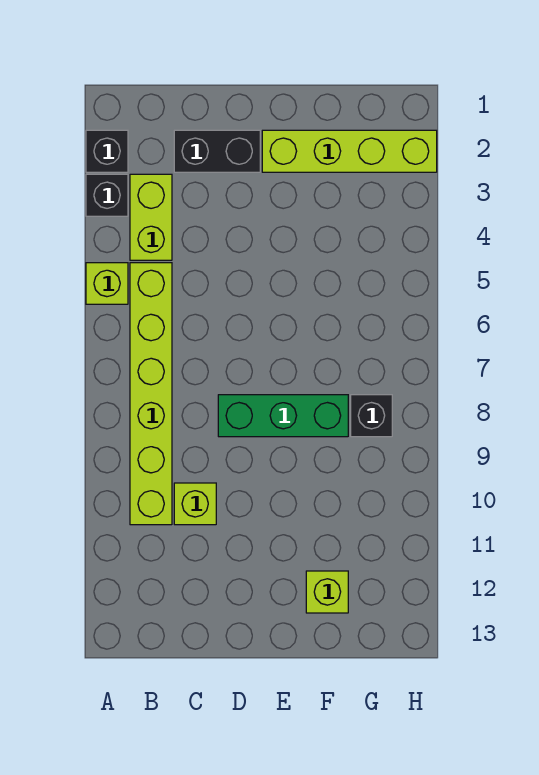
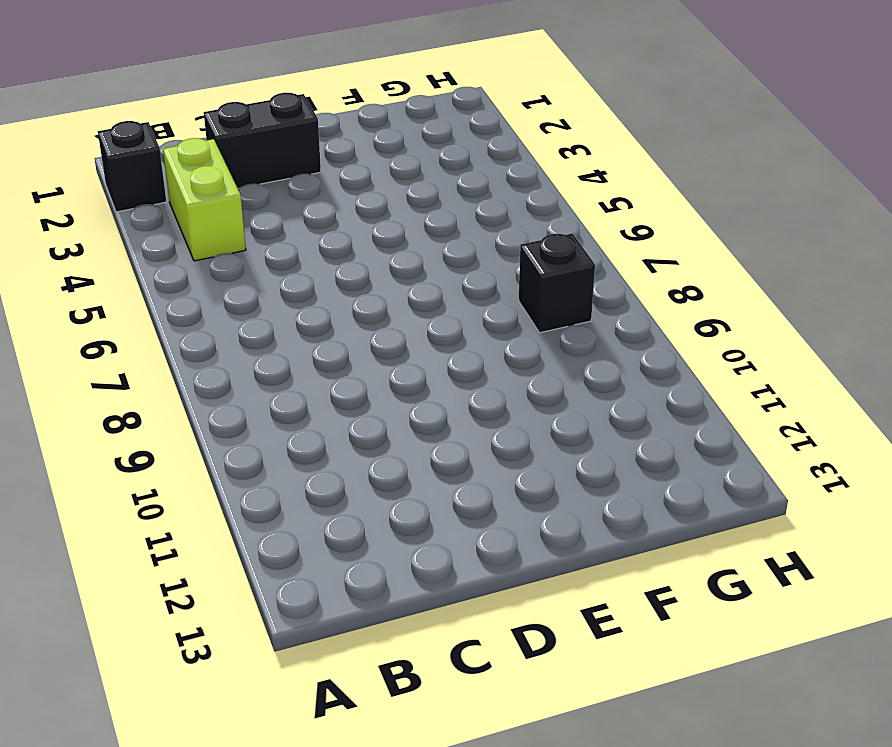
none -> black brick A3 level 1
none -> lime brick A5 level 1

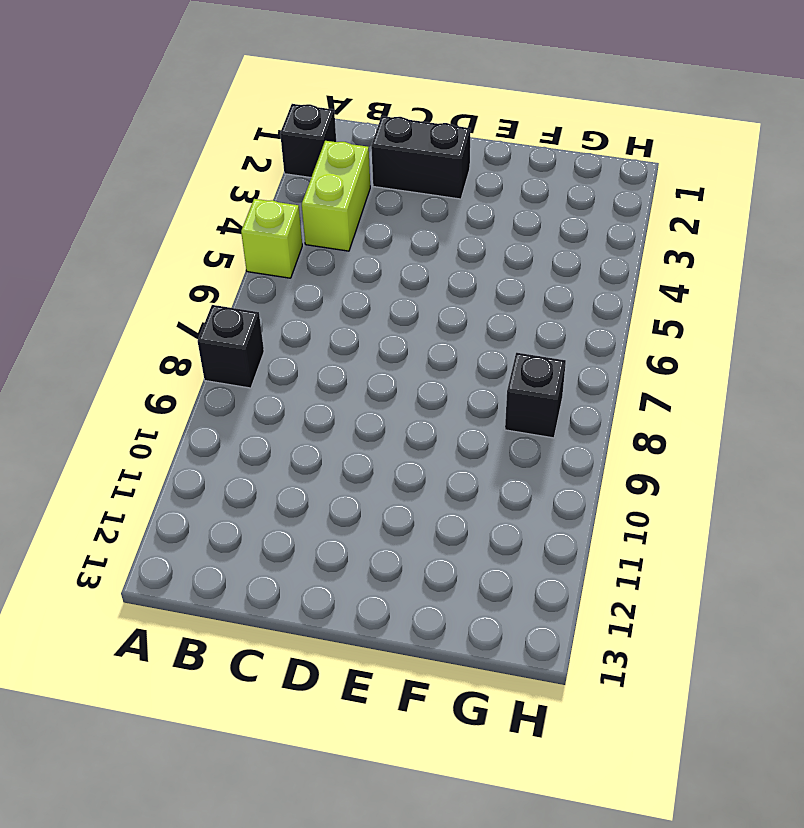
black brick A8 level 1 -> black brick A3 level 1
none -> lime brick B5:B10 level 1
none -> lime brick C10 level 1

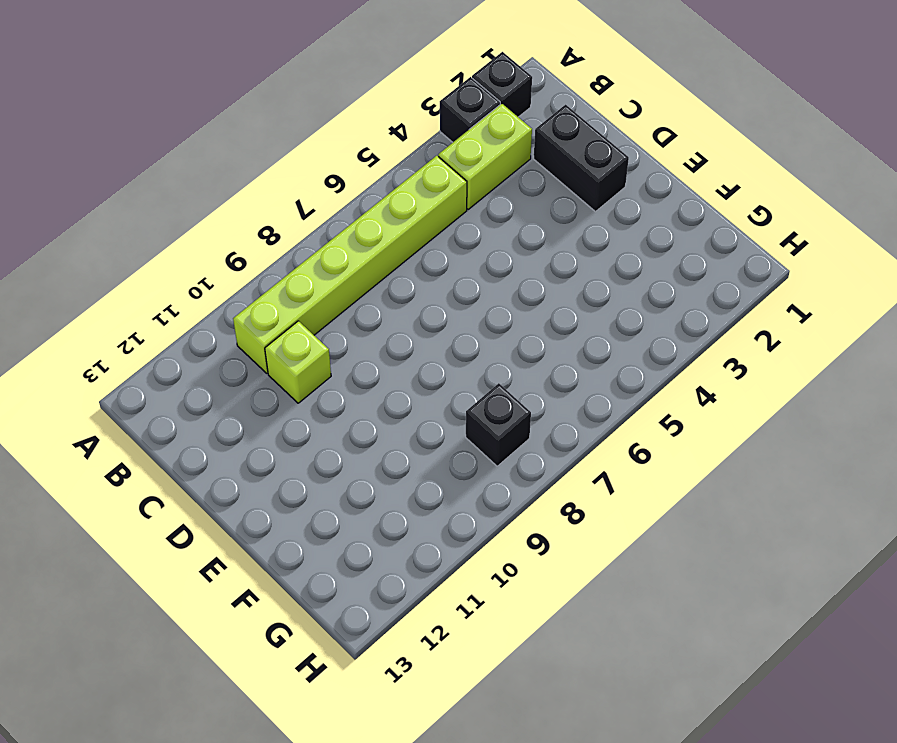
none -> lime brick A5 level 1
none -> green brick D8:F8 level 1

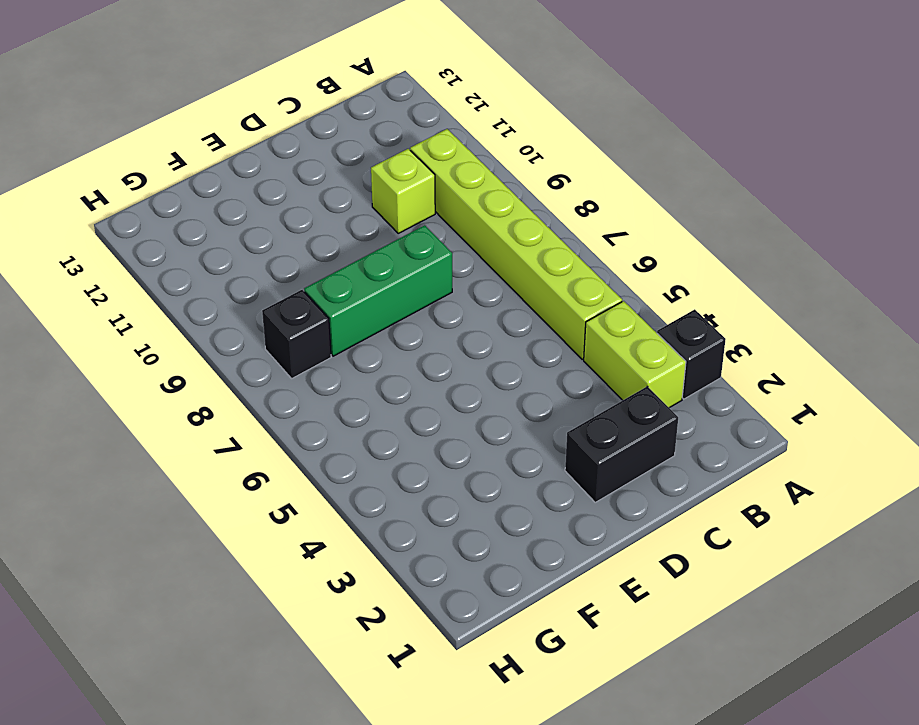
none -> black brick A2 level 1
none -> lime brick A5 level 1

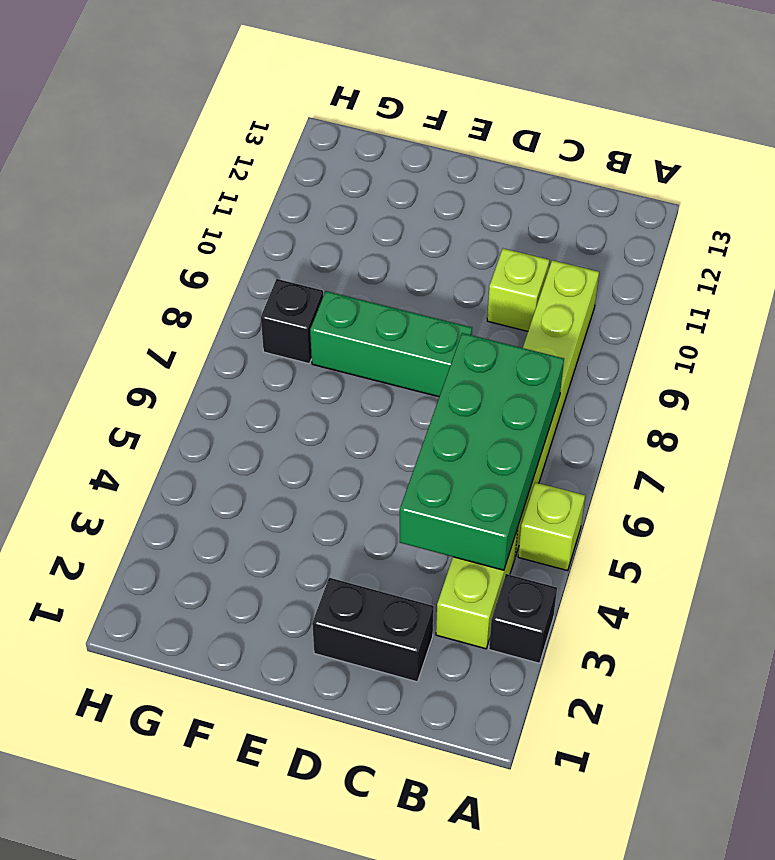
green brick B4:C7 level 2 -> none
none -> black brick A2 level 1
none -> lime brick E2:H2 level 1

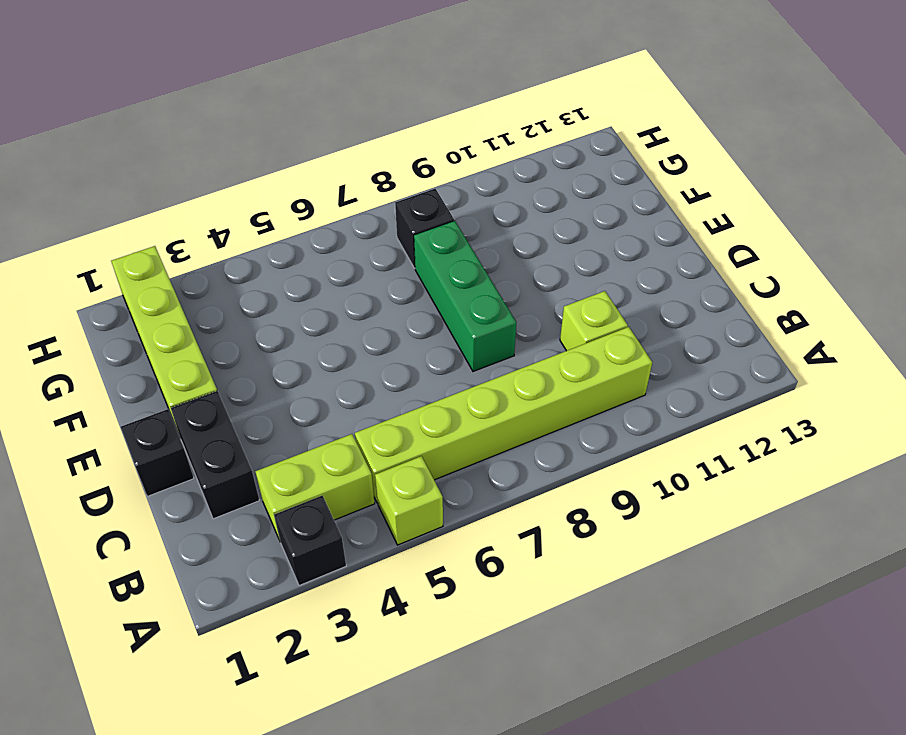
black brick D1 level 1 -> black brick A2 level 1
none -> lime brick F12 level 1

